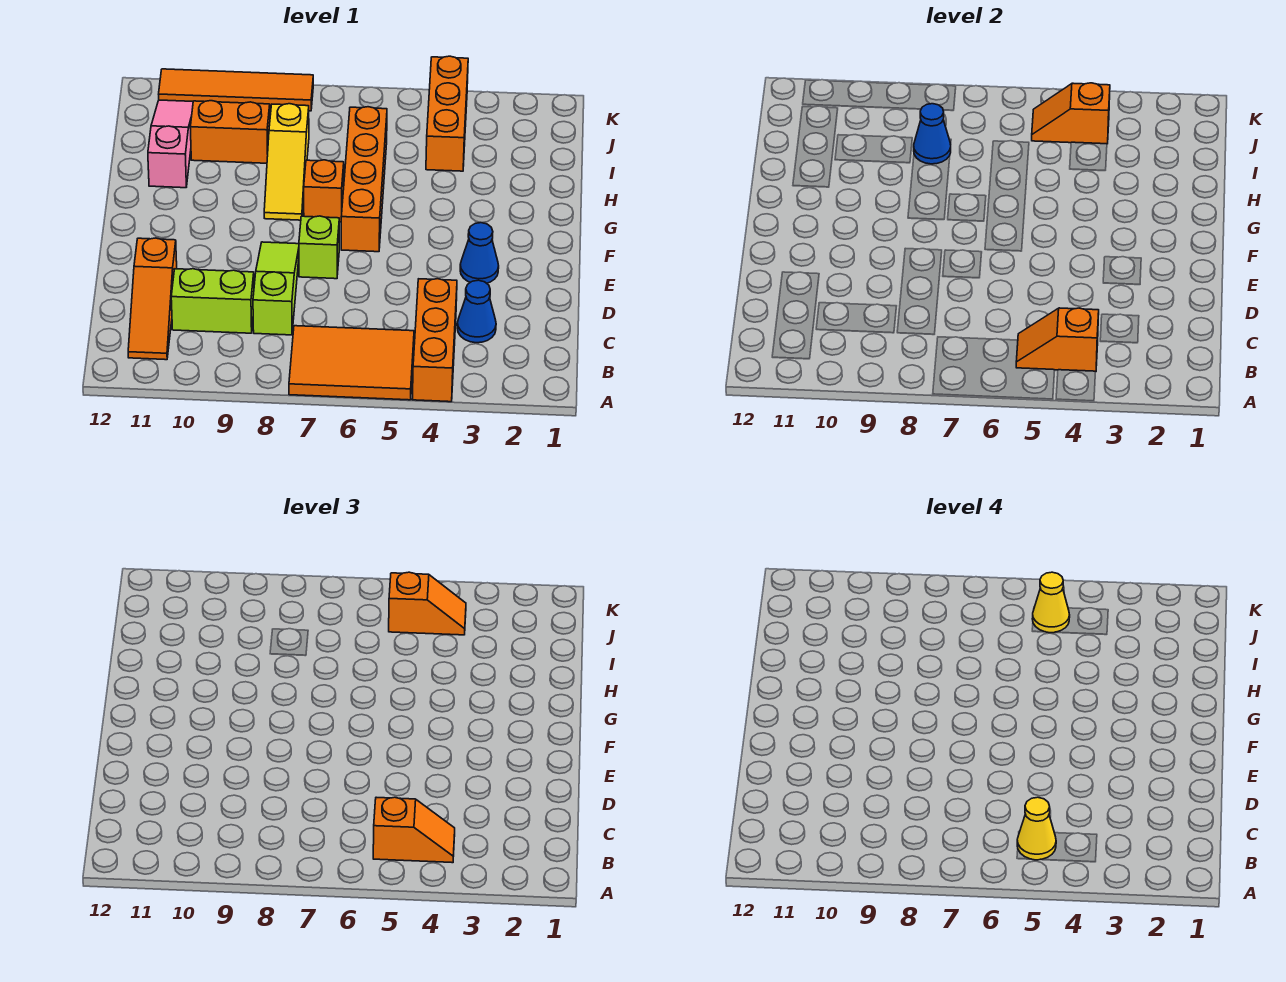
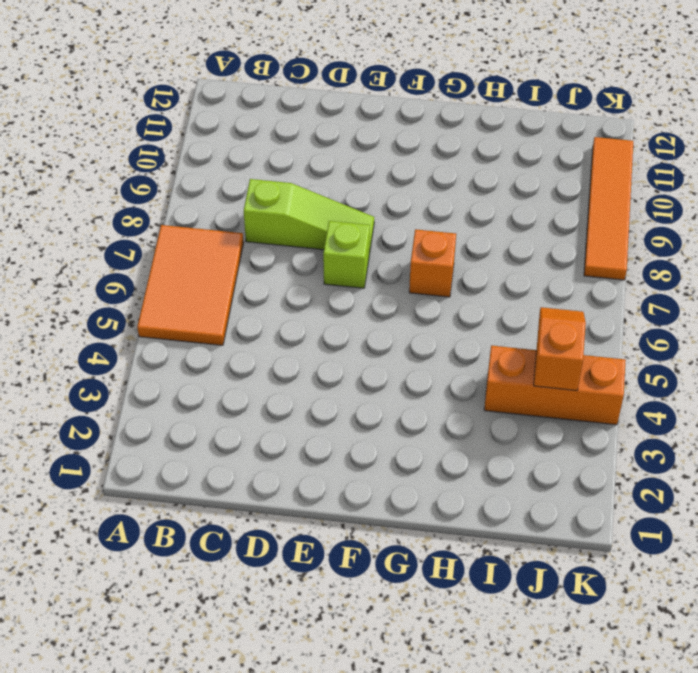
none -> orange brick A4:C4 level 1
none -> orange slope B11:D11 level 1 top D
none -> blue cone C3 level 1

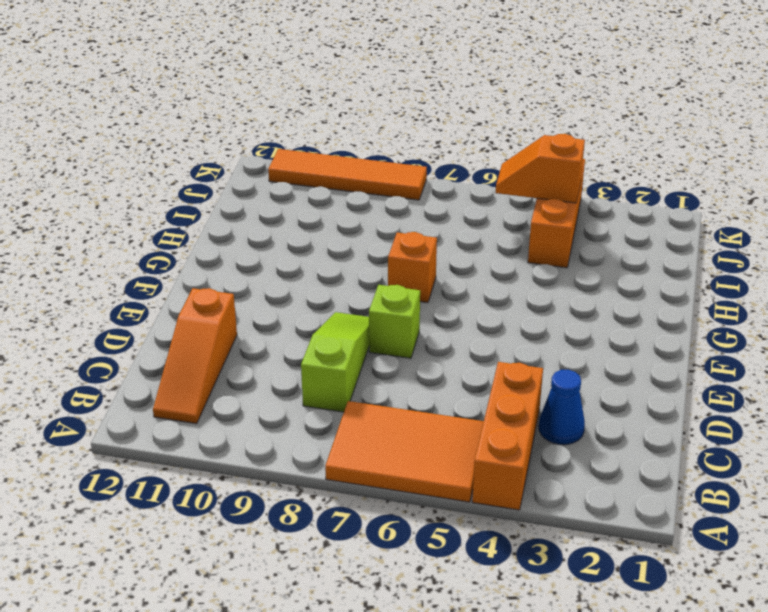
none -> lime brick C9:C10 level 1
none -> blue cone E3 level 1
none -> orange brick F6:I6 level 1

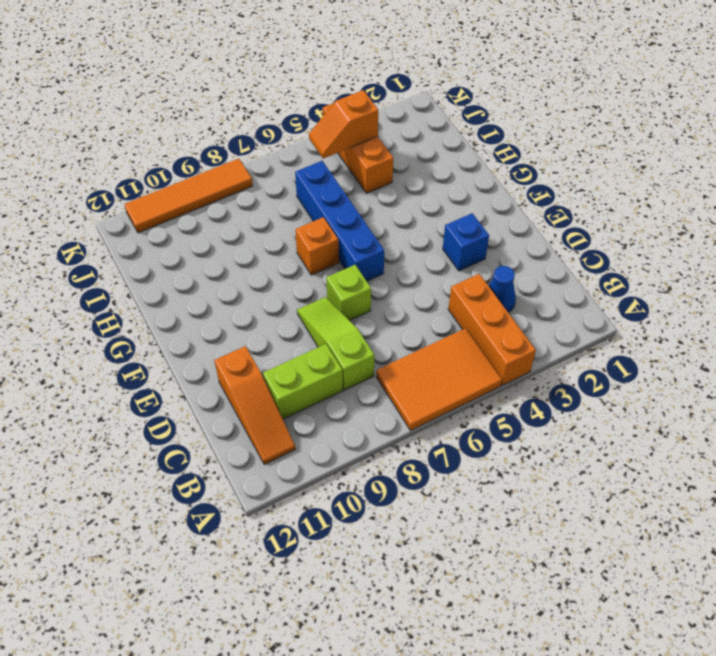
blue brick E3 level 1 -> blue cone E3 level 1
blue brick F6:I6 level 1 -> orange brick F6:I6 level 1
none -> yellow slope G8:I8 level 1 top I
none -> pink slope H11:J11 level 1 top H
none -> orange brick I9:I10 level 1

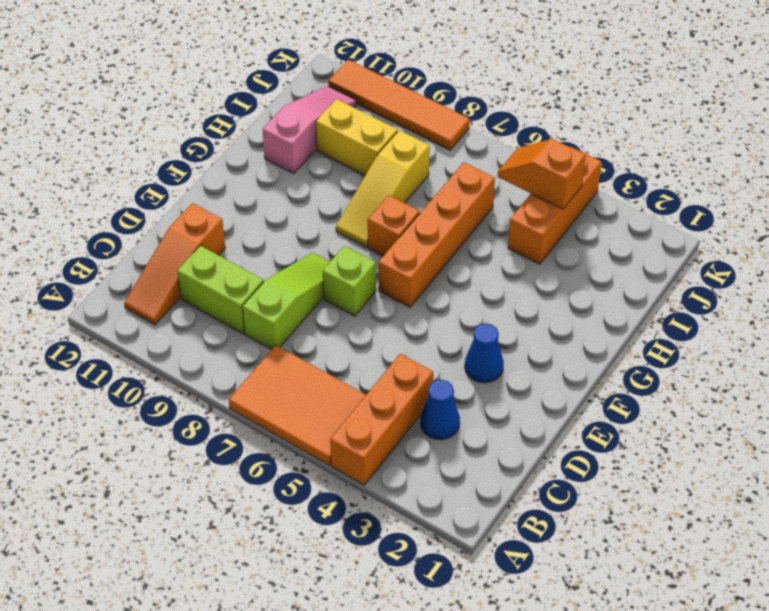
yellow brick I9:I10 level 1 -> orange brick I9:I10 level 1
none -> orange slope B4:B5 level 2 top 4
none -> blue cone I8 level 2
none -> orange slope B4:B5 level 3 top 5

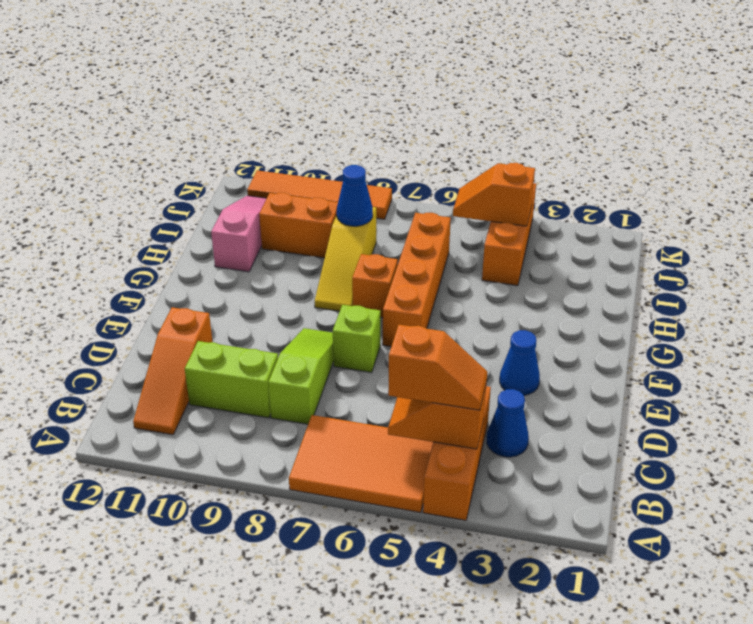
none -> orange slope J4:J5 level 3 top 5
none -> yellow cone B5 level 4
none -> yellow cone J5 level 4

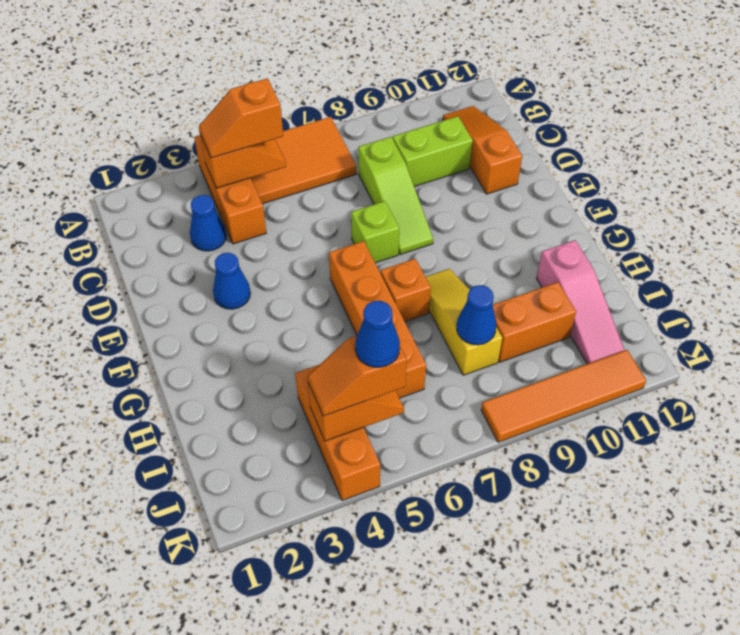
blue cone J5 level 4 -> yellow cone J5 level 4
none -> yellow cone B5 level 4

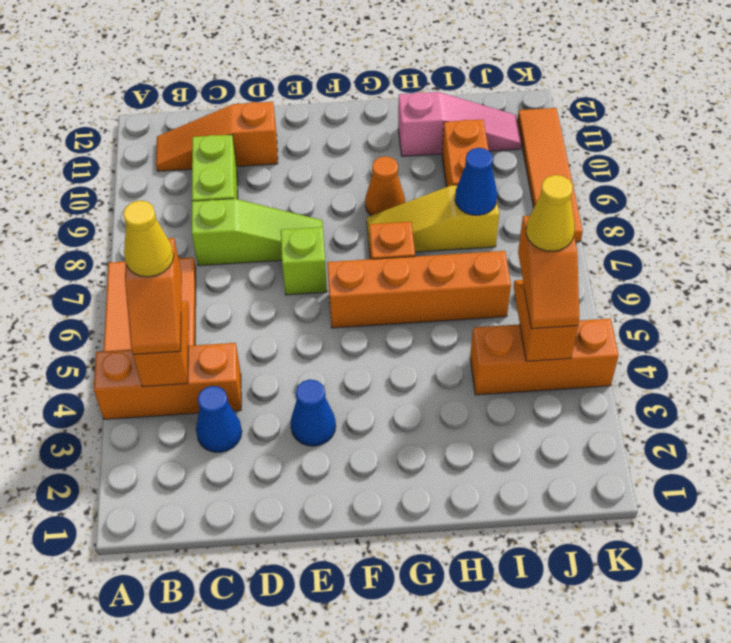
orange cone G9 level 1 -> none

